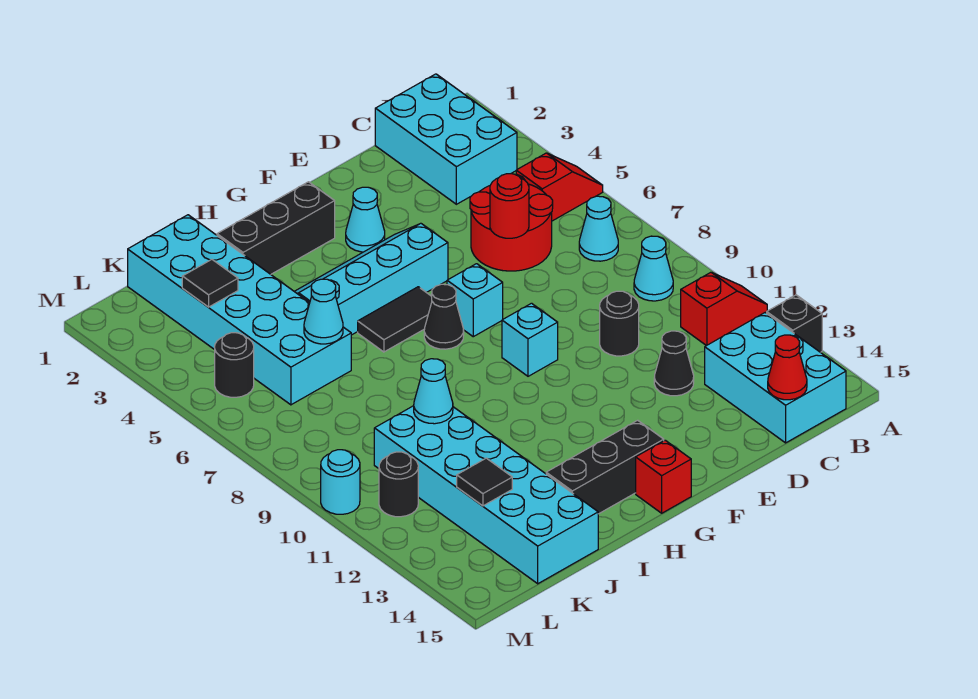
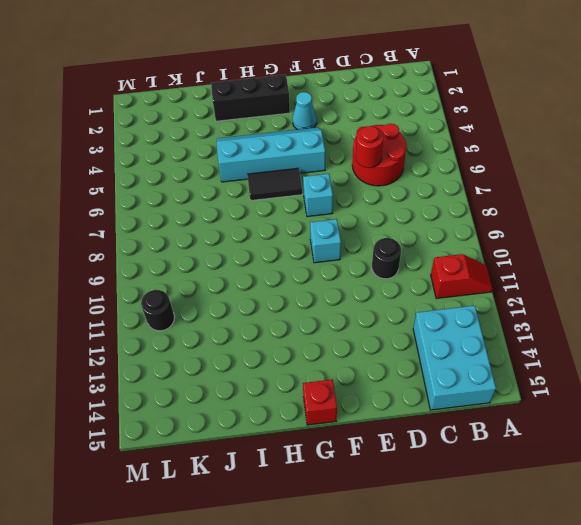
none -> red slope A5:B5 level 1 top B
none -> black brick A13 level 1
none -> cyan brick B1:C3 level 1
none -> cyan cone B7 level 1

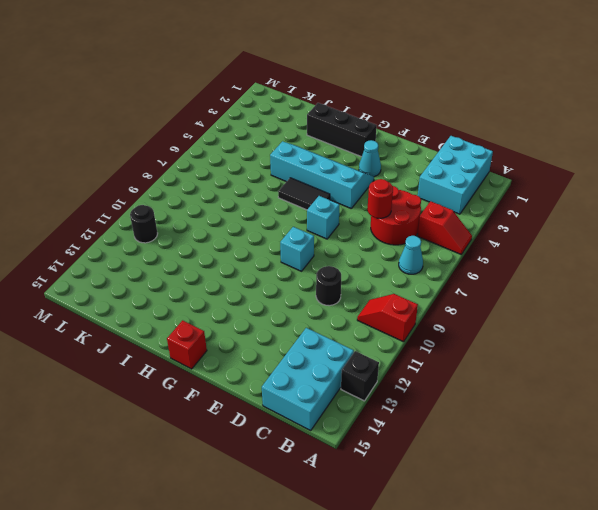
red slope A10:B10 level 1 top A -> red slope A11:B11 level 1 top B
none -> cyan cone B9 level 1
none -> black cone D12 level 1
none -> black cone G7 level 1
none -> black brick G14:I14 level 1

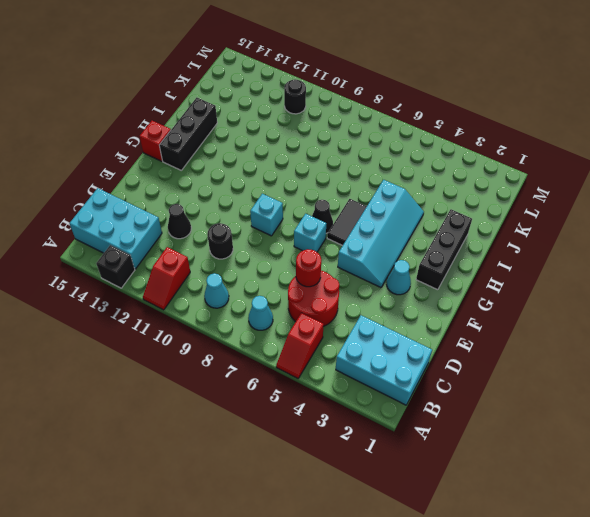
none -> cyan brick J1:K6 level 1
none -> cyan brick J10:K15 level 1
none -> black round brick L5 level 1
none -> cyan round brick M10 level 1

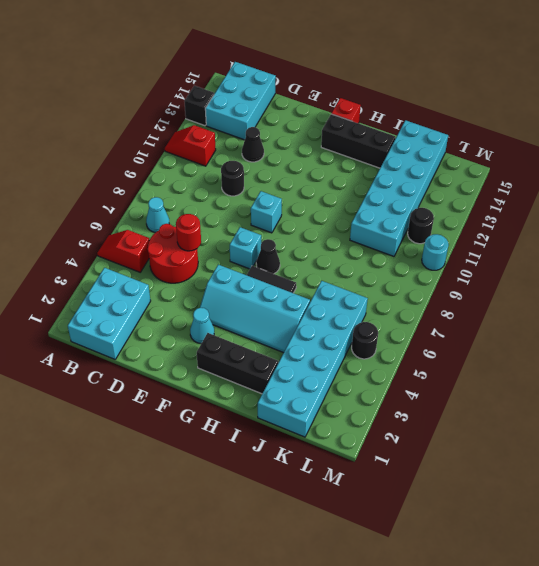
none -> cyan cone B9 level 1
none -> red cone C15 level 2
none -> cyan cone J6 level 2
none -> cyan cone J10 level 2

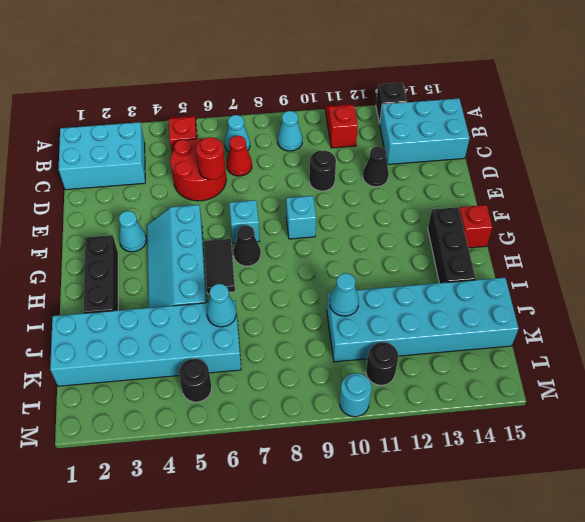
red cone C7 level 1 -> red cone C15 level 2
none -> black tile K3 level 2
none -> black tile K13 level 2

